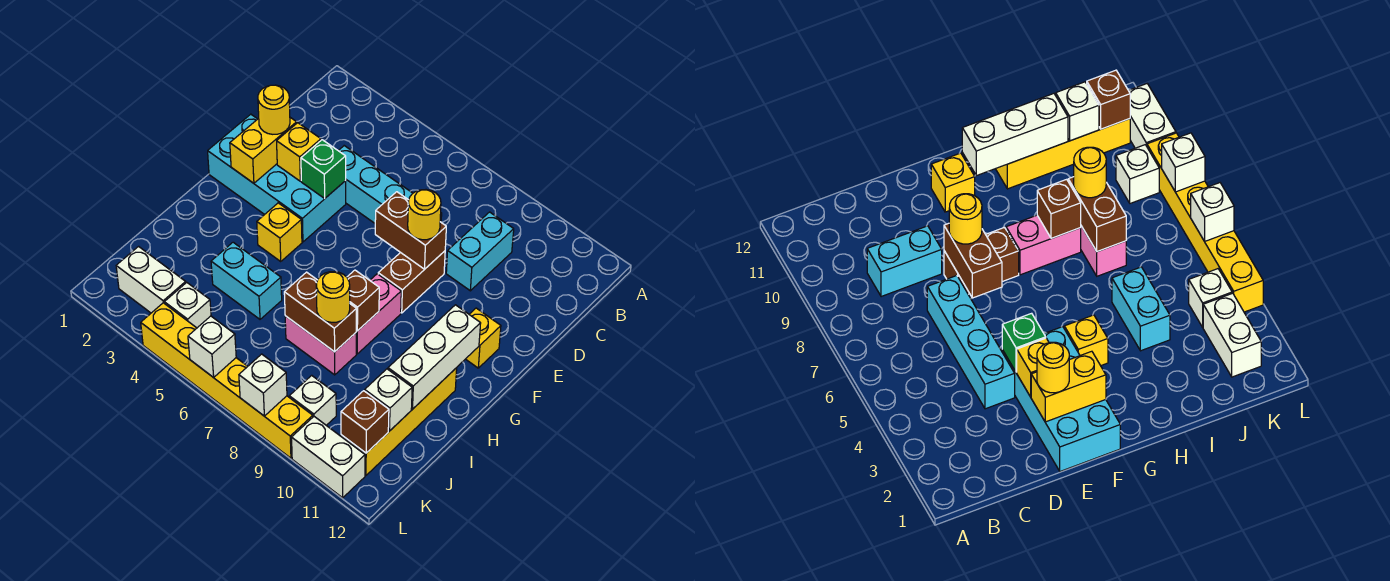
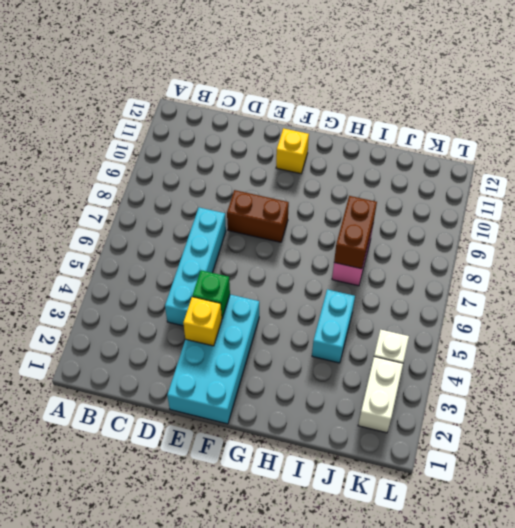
none -> cyan brick C9:D9 level 1
none -> yellow brick G4 level 1
none -> pink brick G8:H8 level 1

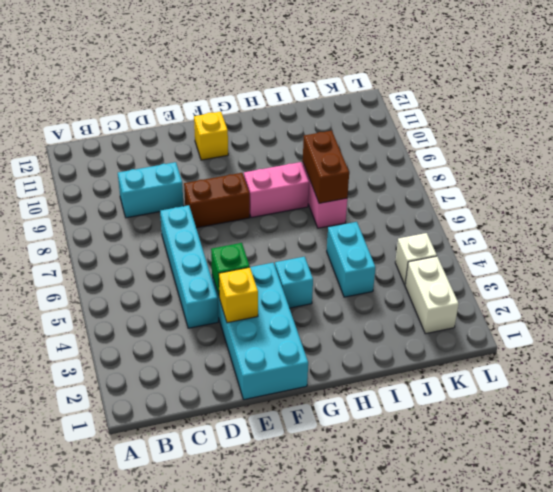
cyan brick G4 level 1 -> yellow brick G4 level 1
none -> yellow brick H11:K11 level 1
none -> white brick K9 level 1
none -> yellow brick L4:L9 level 1

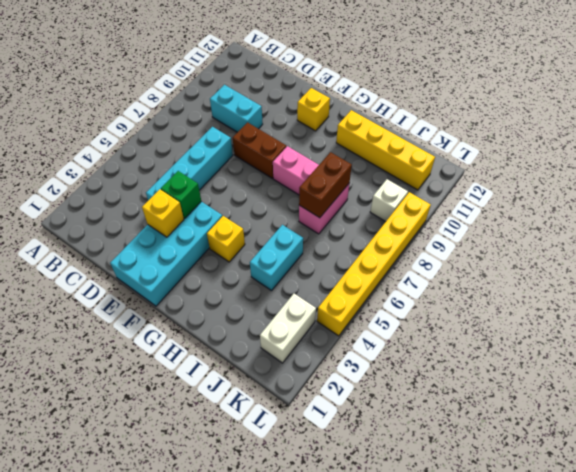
none -> white brick K4 level 1
none -> white brick L10:L11 level 1
none -> yellow brick E2:F2 level 2

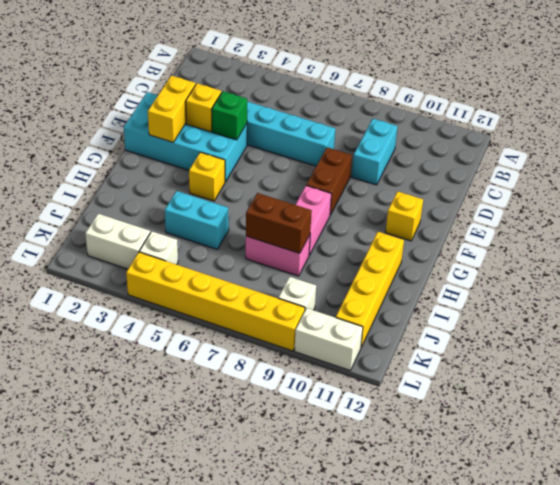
none -> brown brick E7:E8 level 2
none -> white brick G11:I11 level 2
none -> brown brick H8 level 2

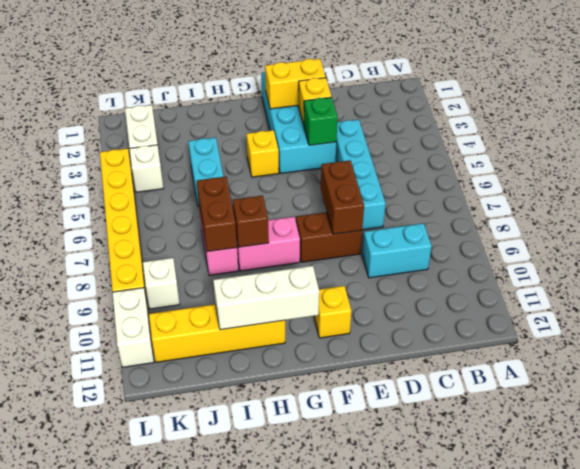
none -> white brick J11 level 2
none -> brown brick K11 level 2
none -> white brick L6 level 2

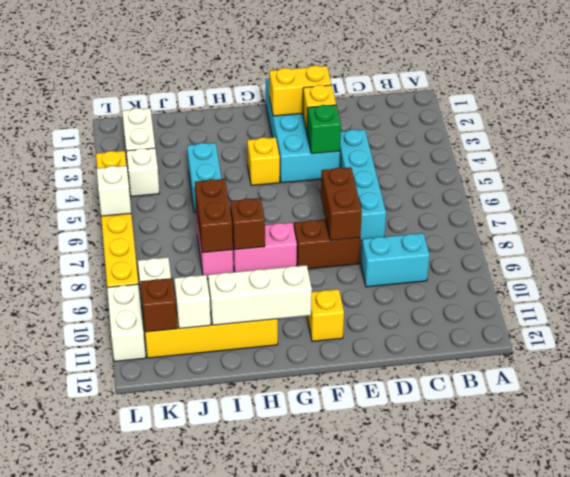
none -> white brick L8 level 2
none -> yellow round brick E2 level 3
none -> yellow round brick E8 level 3

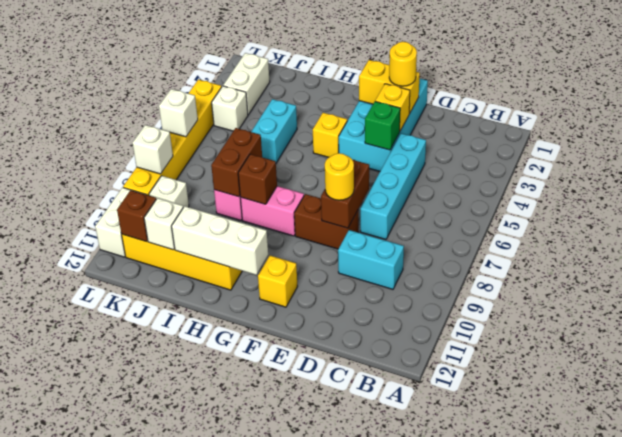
none -> yellow round brick I8 level 3

